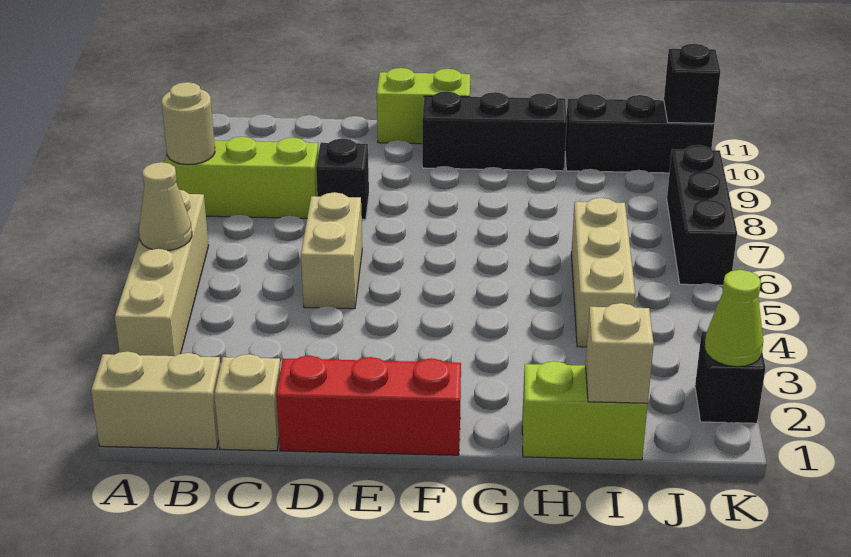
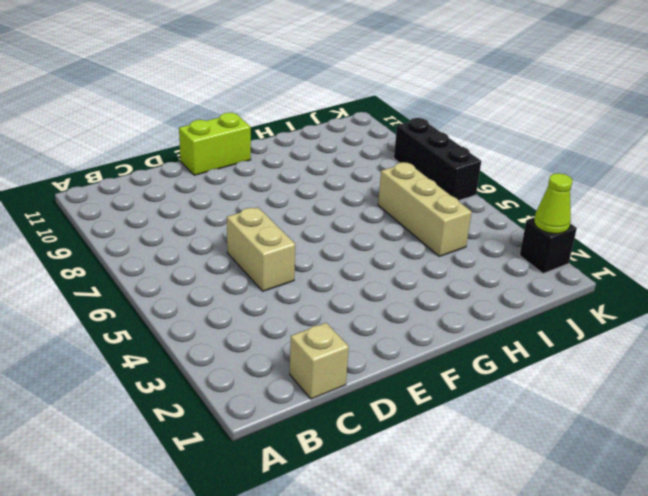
none -> tan brick A1:B1 level 1
none -> tan brick A3:A6 level 1
none -> lime brick A8:C8 level 1

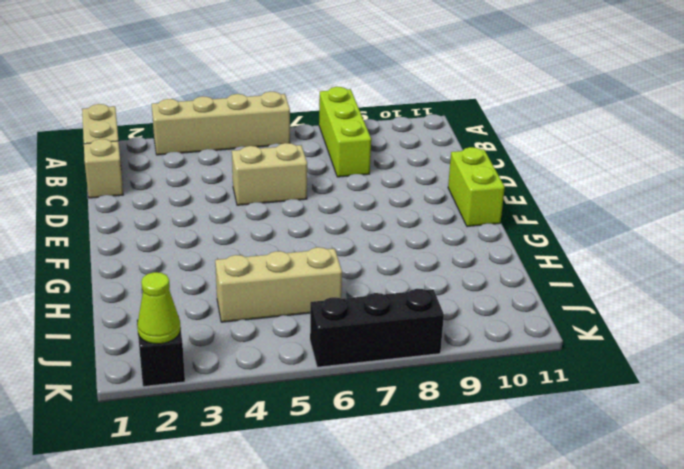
none -> red brick D1:F1 level 1
none -> black brick D8 level 1
none -> black brick F10:H10 level 1

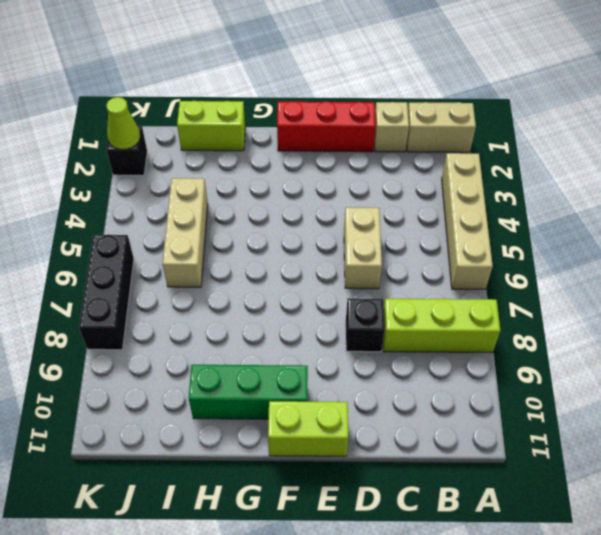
green brick F10:H10 level 1 -> black brick F10:H10 level 1
none -> black brick I10:K10 level 1
none -> tan cone A5 level 2
none -> tan round brick A8 level 2

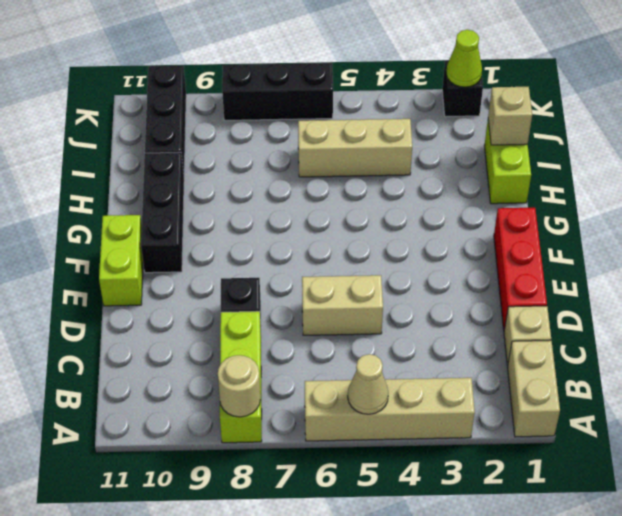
none -> black brick K10 level 2

